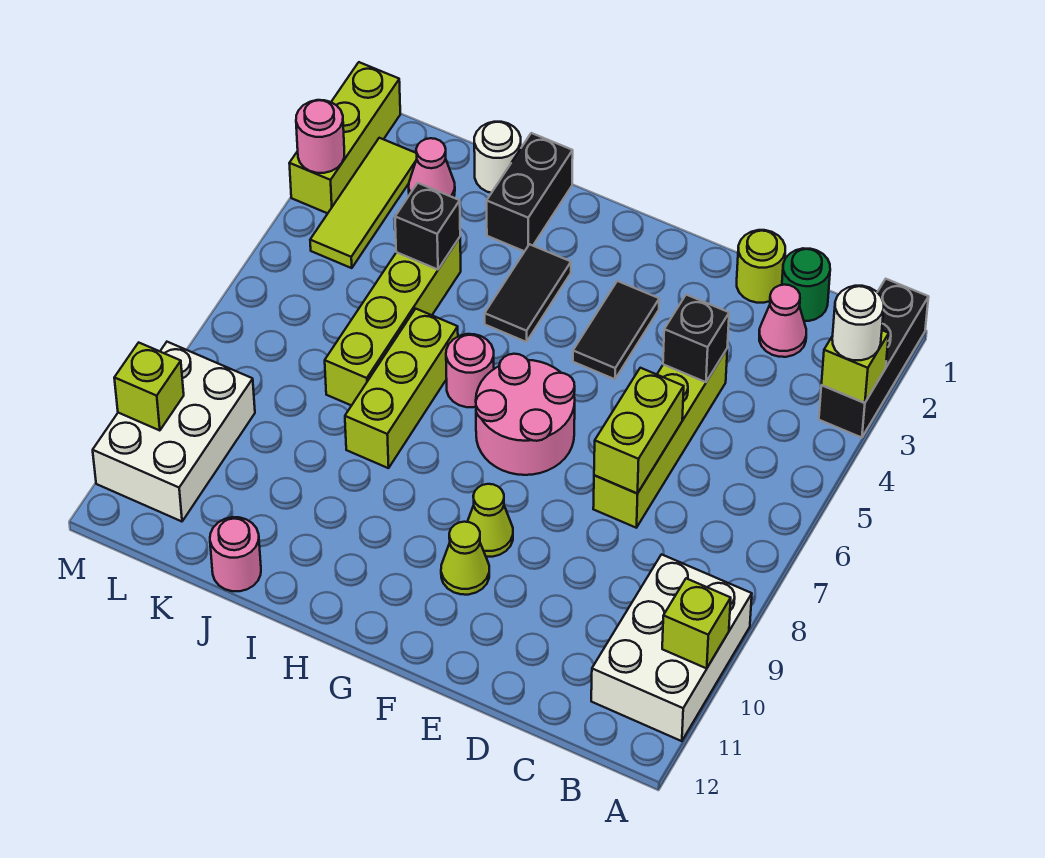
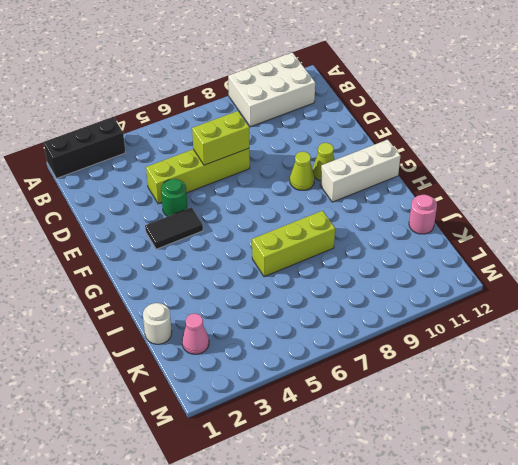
green round brick E4 level 1 -> green round brick C1 level 1
white brick G10:G12 level 1 -> none
none -> pink cone C2 level 1
none -> lime round brick D1 level 1
none -> pink round brick F6:G7 level 1

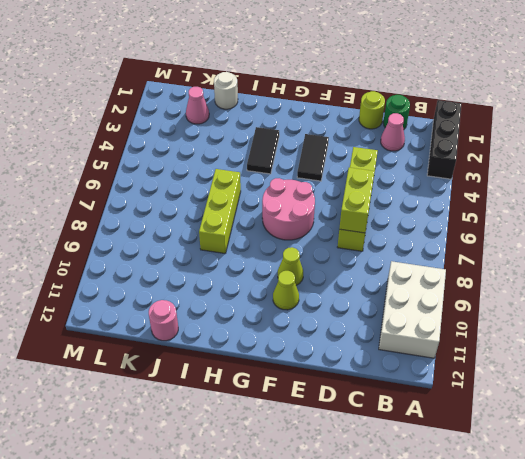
none -> pink round brick H6 level 1
none -> black brick I1:I2 level 1
none -> lime brick J4:J7 level 1

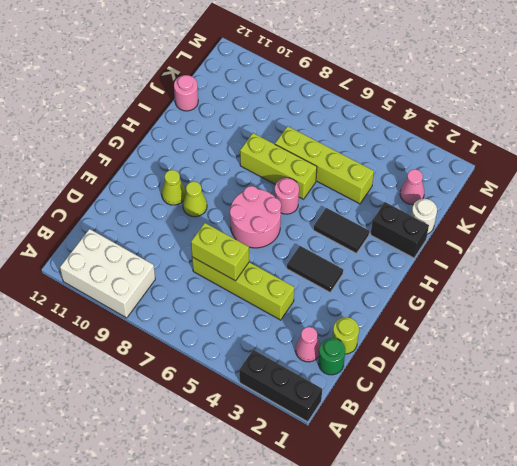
none -> lime tile L2:L4 level 1
none -> white brick L9:M11 level 1
none -> lime brick M1:M3 level 1

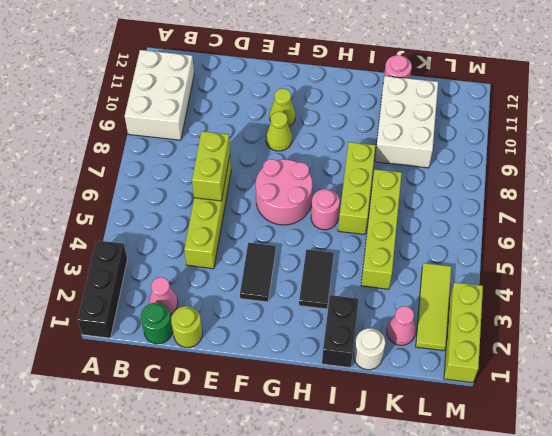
white brick J9:K11 level 1 -> white brick L9:M11 level 1
none -> lime brick A3 level 2
none -> lime brick A10 level 2
none -> black brick D4 level 2

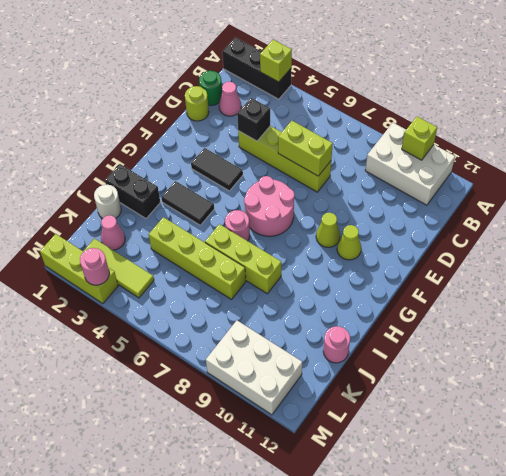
none -> black brick J4 level 2
none -> lime brick M10 level 2
none -> white round brick A3 level 3

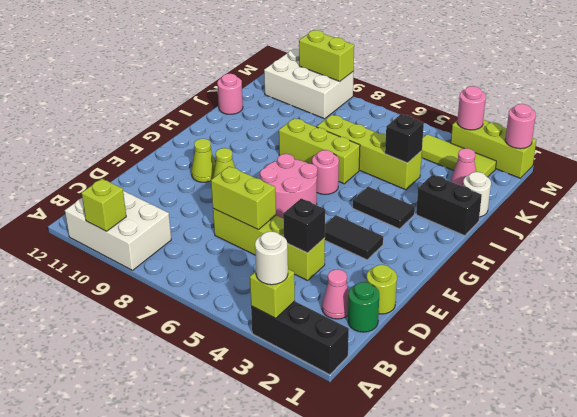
pink round brick M1 level 2 -> none
lime brick M9:M10 level 2 -> lime brick M10 level 2

